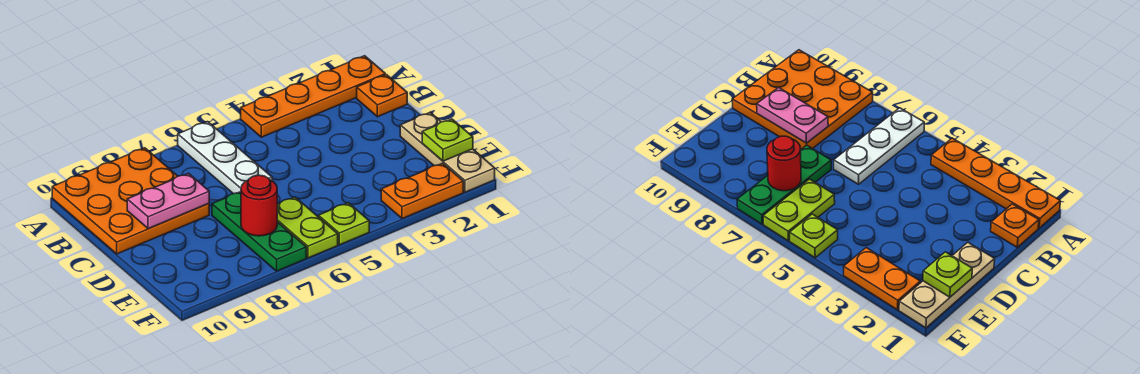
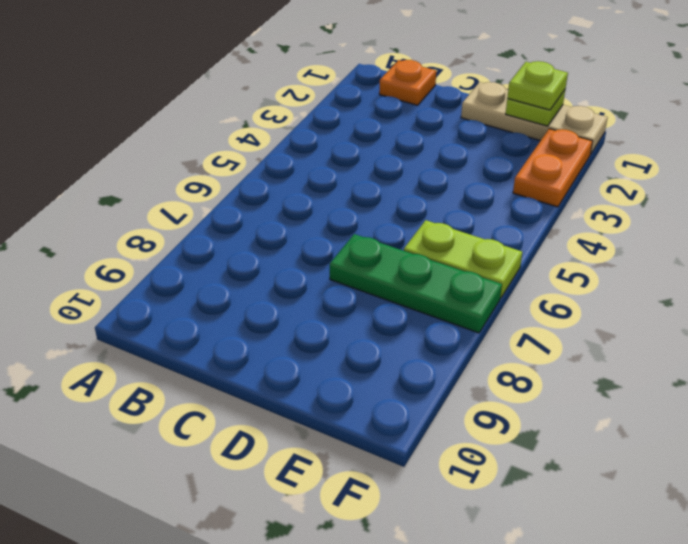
lime plate E1 level 3 -> lime plate F5 level 1
none -> orange plate A1:A4 level 1
none -> white plate A6:C6 level 1
none -> orange plate A8:C10 level 1

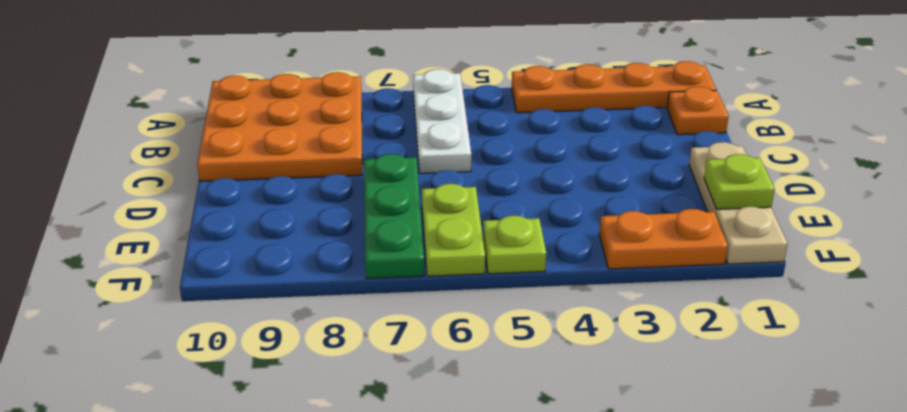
none -> pink plate C8:C9 level 2
none -> red round brick E7 level 2

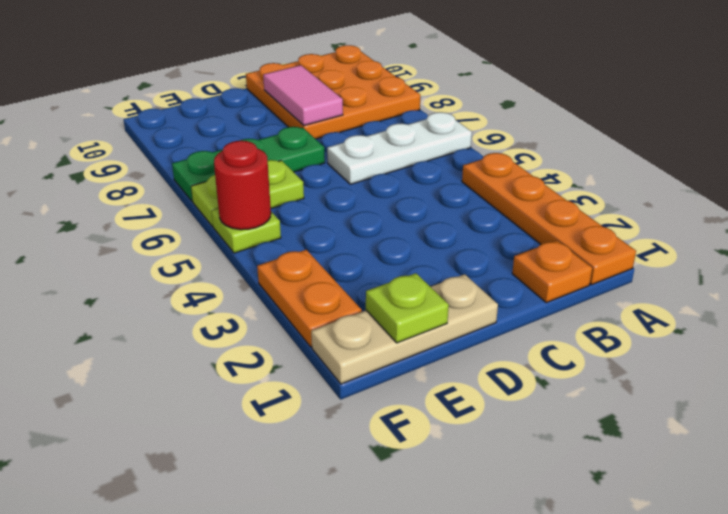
pink tile C8:C9 level 2 -> pink plate C8:C9 level 2
red round brick F5 level 2 -> red round brick E7 level 2

